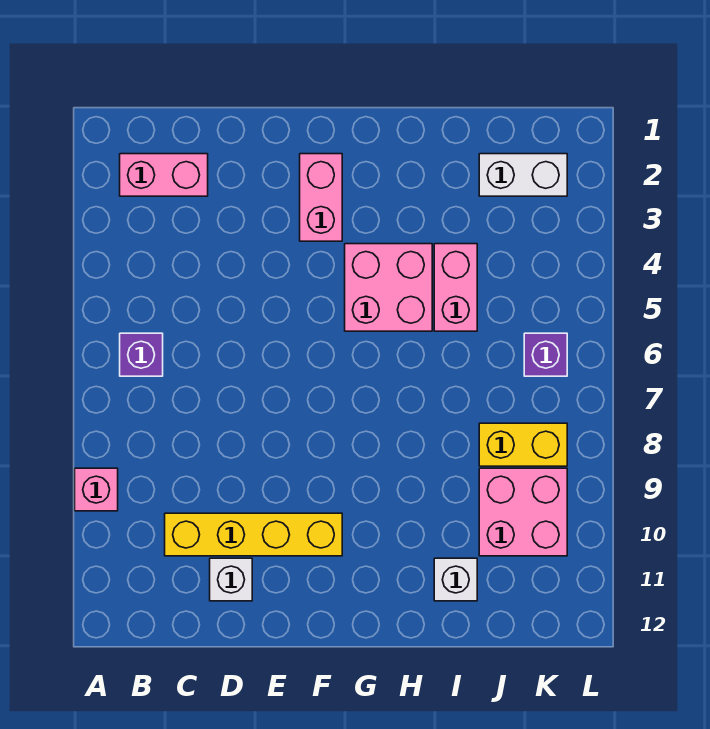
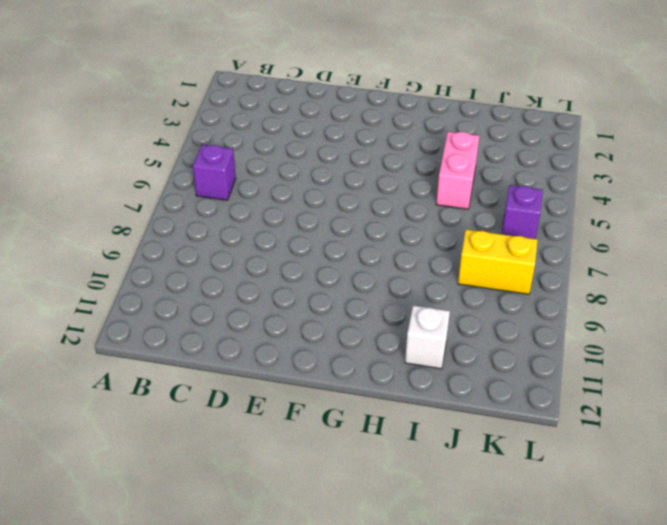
none -> pink brick A9 level 1
none -> pink brick B2:C2 level 1
none -> yellow brick C10:F10 level 1

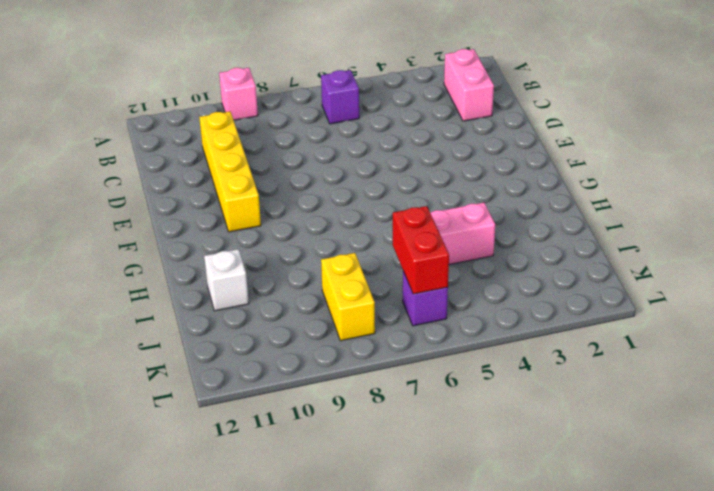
red brick J6:K6 level 2 -> none
none -> white brick D11 level 1
none -> pink brick F2:F3 level 1
none -> pink brick G4:H5 level 1

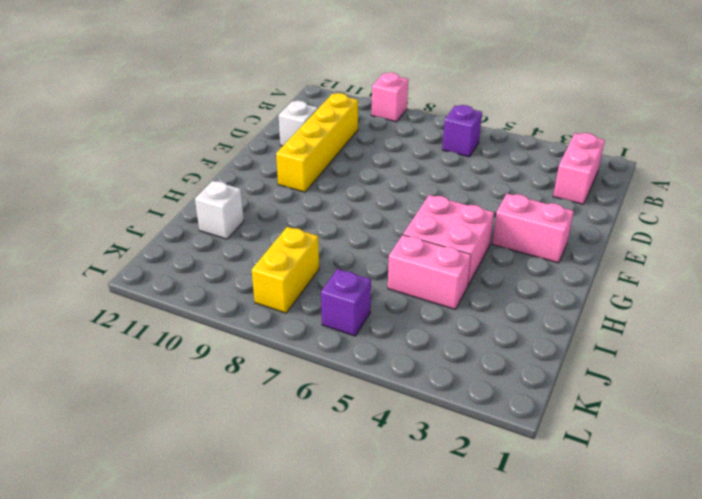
none -> white brick J2:K2 level 1
none -> pink brick J9:K10 level 1

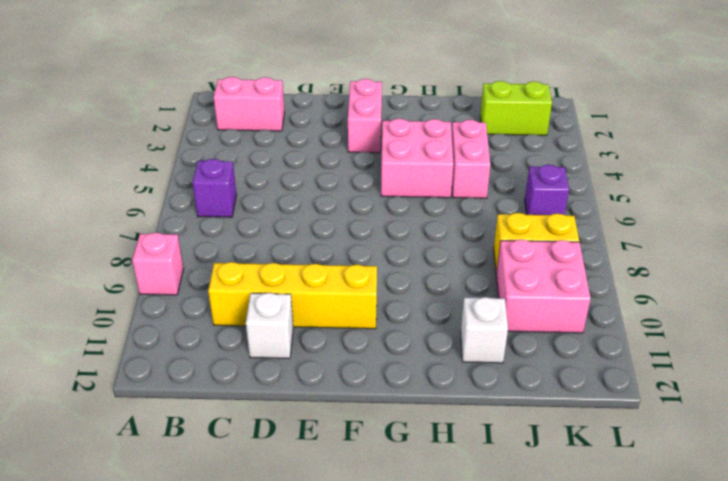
lime brick J2:K2 level 1 -> white brick J2:K2 level 1

